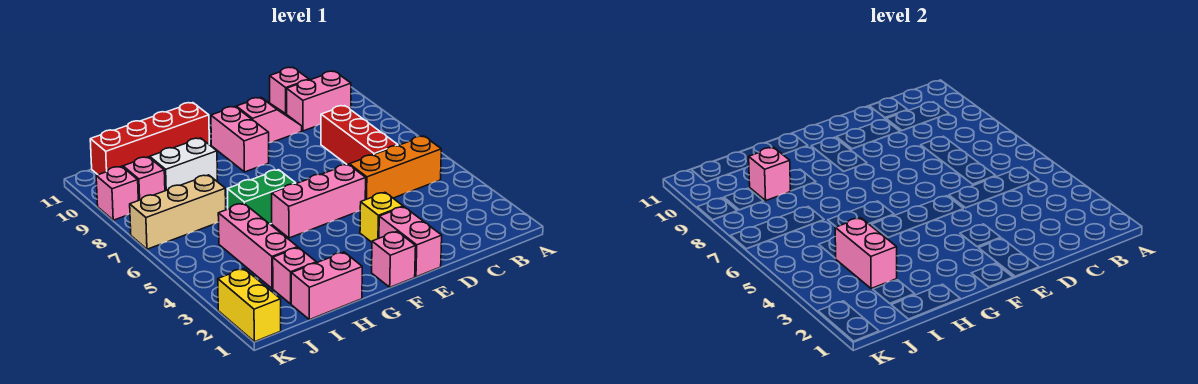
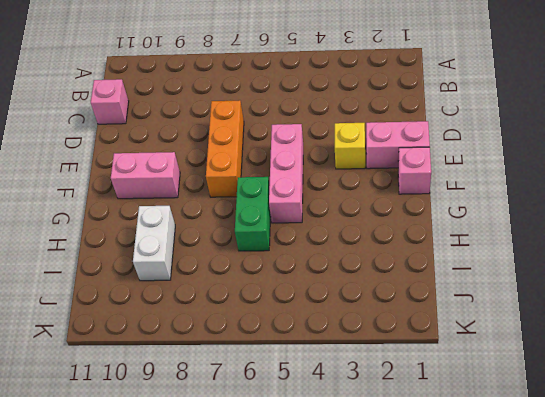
orange brick D7:F7 level 1 -> orange brick B5:D5 level 1
none -> pink brick B10:C10 level 1
none -> red brick C6:C8 level 1
none -> pink slope D10:E10 level 1 top E

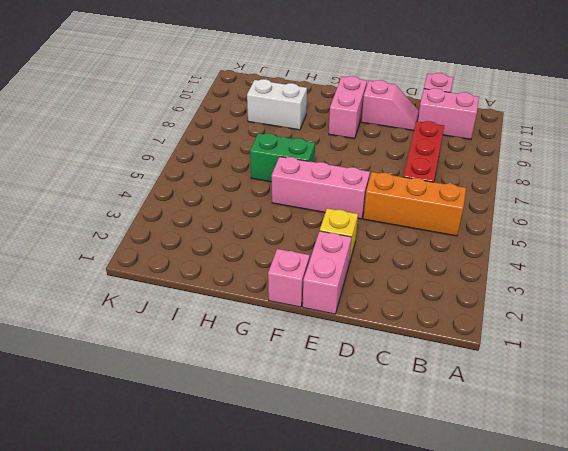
none -> red brick G11:J11 level 1
none -> pink brick H1:I1 level 1
none -> pink brick I2 level 1

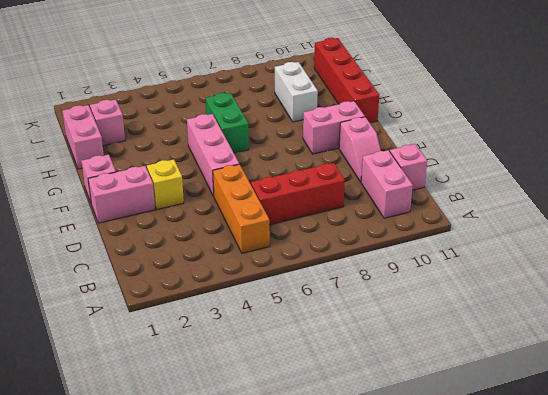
none -> pink brick I3:I5 level 1
none -> tan brick I7:K7 level 1
none -> pink brick J9 level 1

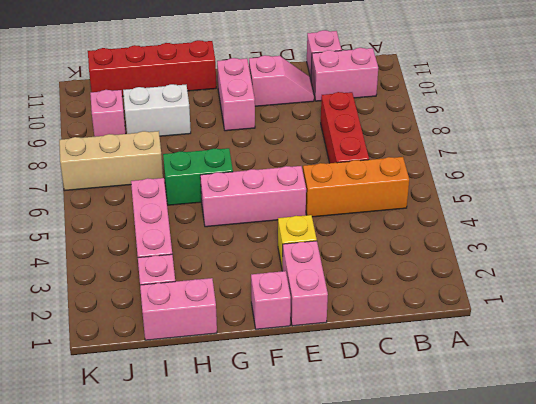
none -> yellow brick K1:K2 level 1
none -> pink brick K9 level 1
none -> pink brick I3:I4 level 2

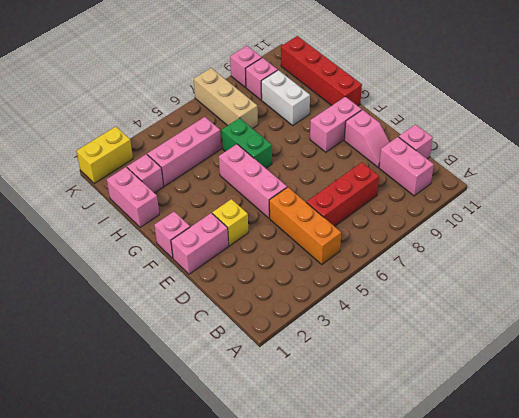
none -> pink brick I3:I4 level 2
none -> pink brick I9 level 2

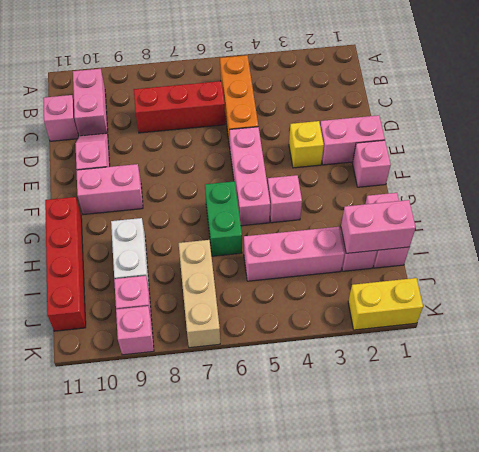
pink brick G4 level 1 -> pink brick I9 level 2
pink brick I1:I2 level 2 -> pink brick I3:I4 level 2

